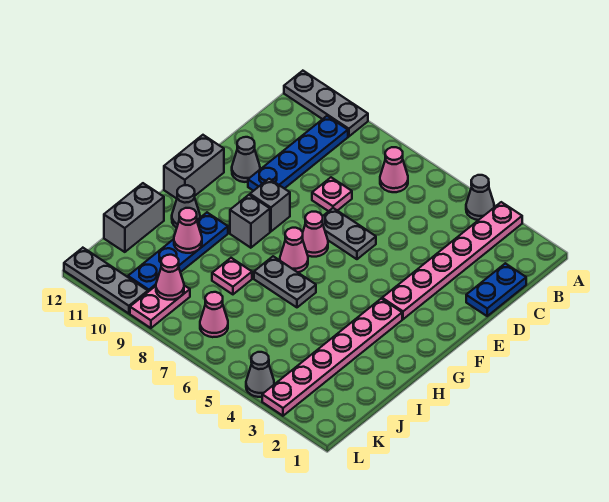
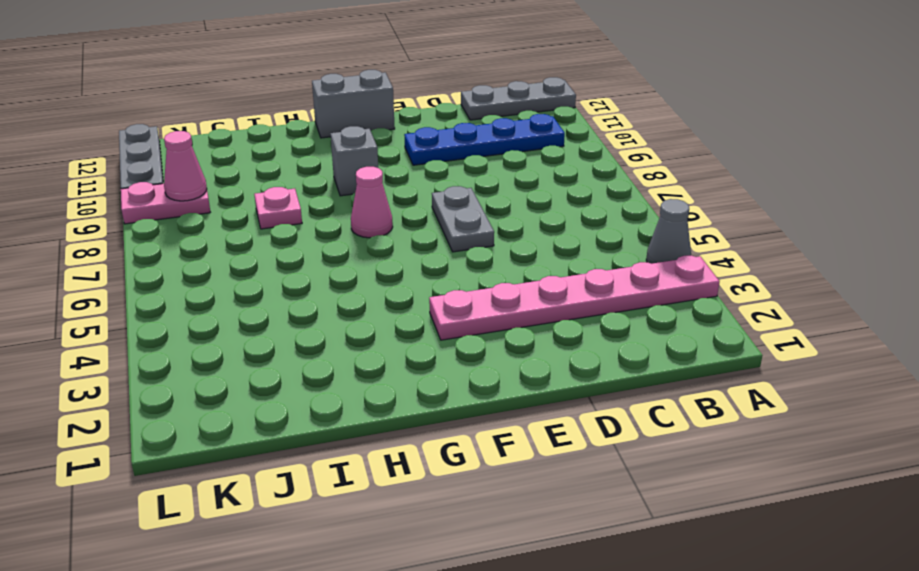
grey plate A12:C12 level 1 -> grey plate A10:A12 level 1
none -> pink cone B7 level 1
none -> blue plate C1:D1 level 1
none -> pink plate D8 level 1

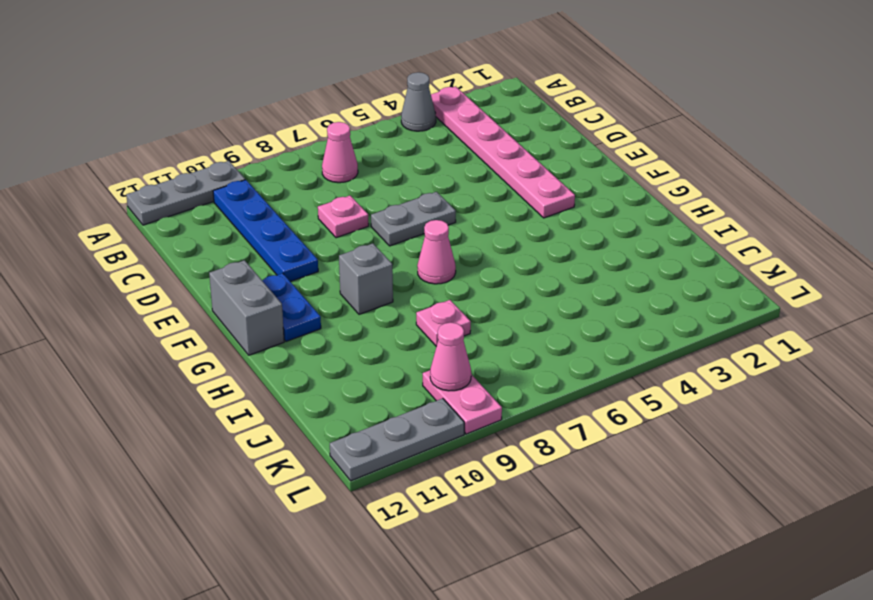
blue plate F11:G11 level 1 -> blue plate C1:D1 level 1
none -> grey cone E11 level 1
none -> pink cone F7 level 1
none -> grey brick F9 level 1

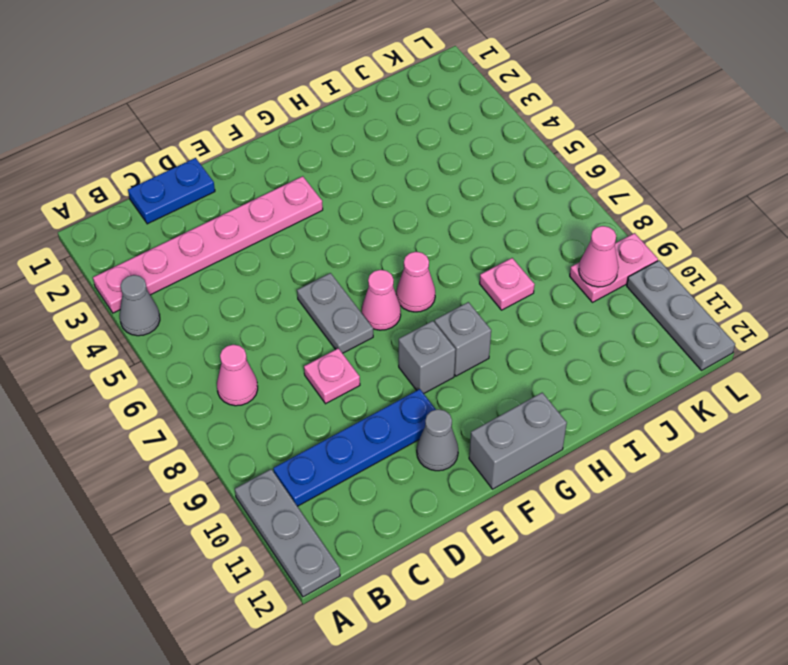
none -> pink plate G3:L3 level 1
none -> grey plate H6:H7 level 1
none -> blue plate H10:K10 level 1

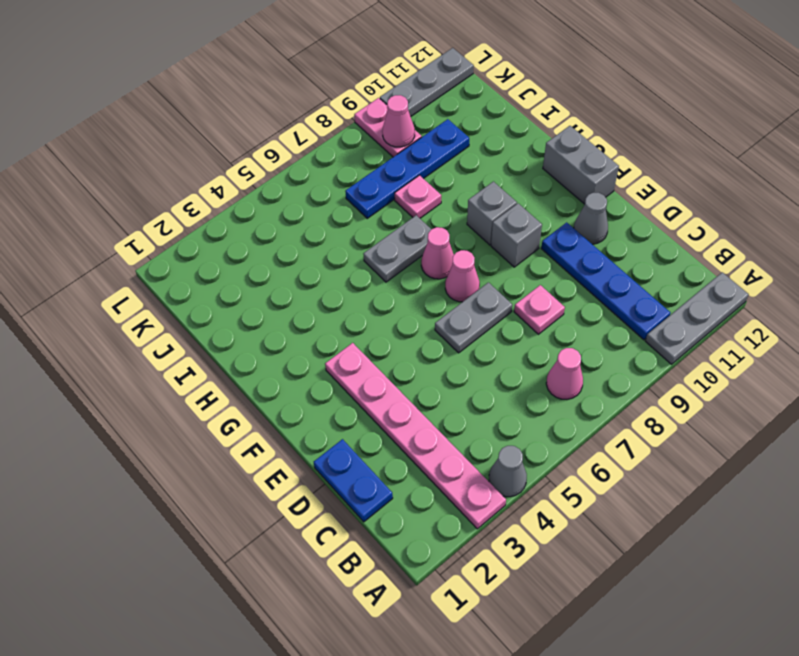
blue plate J7:J10 level 1 -> blue plate H10:K10 level 1
none -> pink plate G3:L3 level 1
none -> grey cone H11 level 1
none -> grey brick I12:J12 level 1

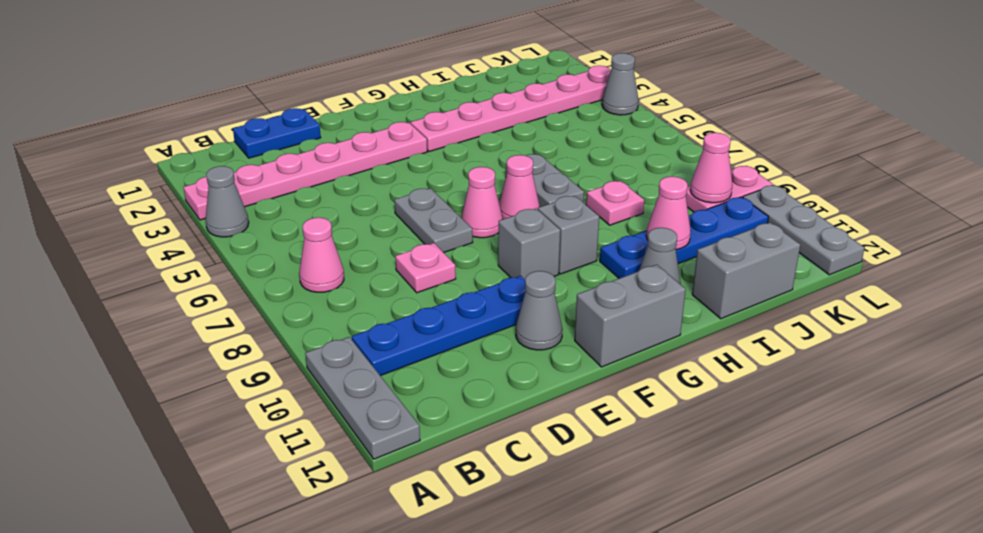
none -> pink cone K7 level 1

